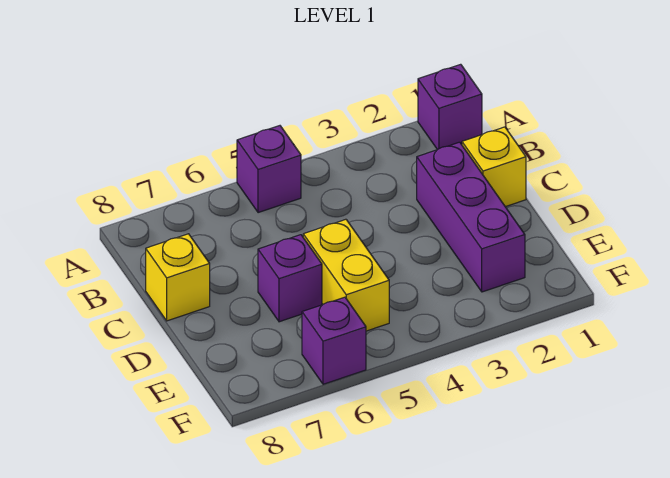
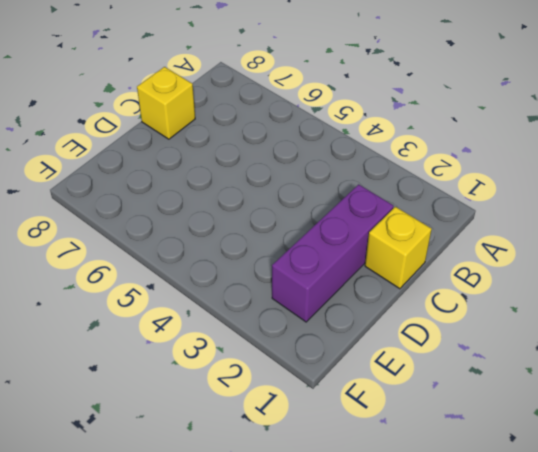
none -> purple brick A1 level 1
none -> purple brick A5 level 1

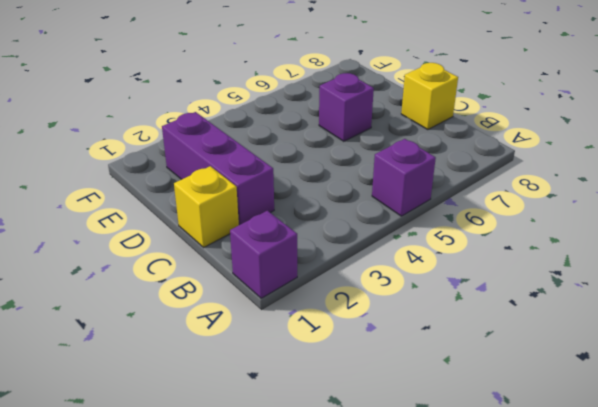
none -> yellow brick D5:E5 level 1
none -> purple brick F6 level 1

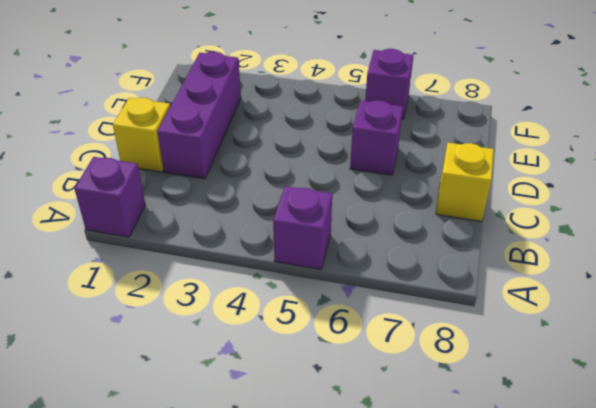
none -> yellow brick D5:E5 level 1

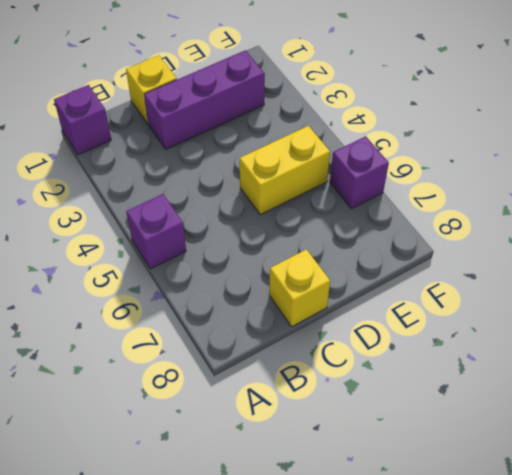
none -> purple brick D6 level 1

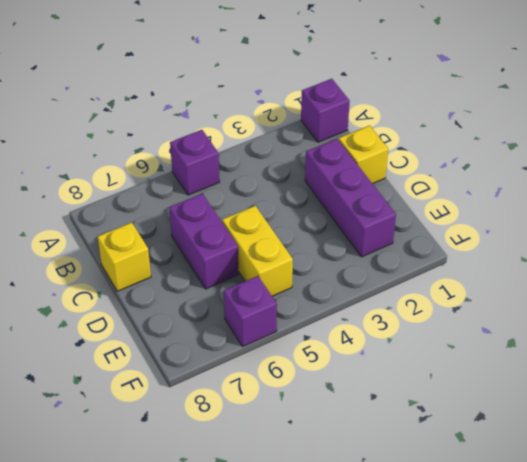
purple brick C6:D6 level 1 -> purple brick D6 level 1

